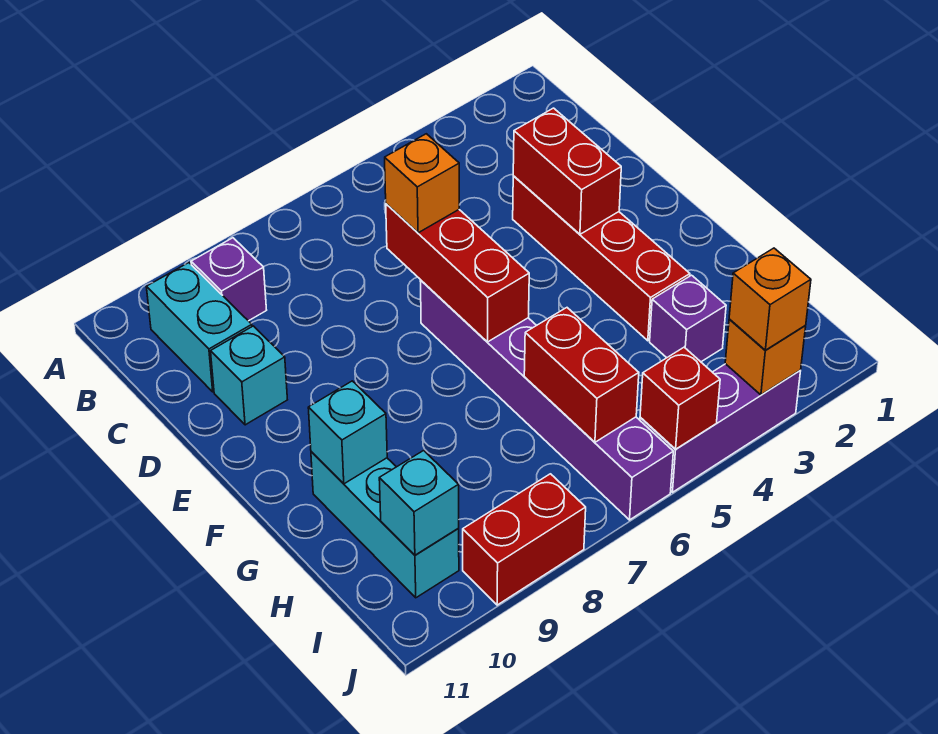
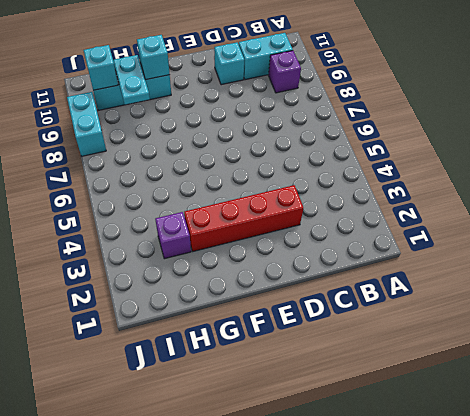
cyan plate H9:H10 level 2 -> none
cyan brick J8:J9 level 1 -> red brick J8:J9 level 1
none -> purple brick E6:J6 level 1
none -> purple brick J3:J5 level 1
none -> red brick D3:E3 level 2

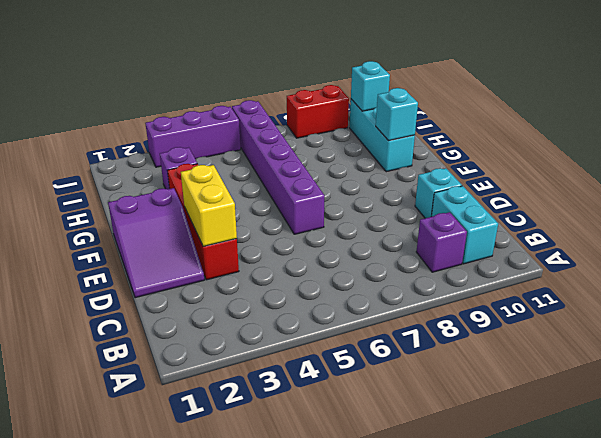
purple slope D1:F2 level 1 top F -> none
yellow brick D3:E3 level 2 -> red brick D3:E3 level 2
none -> red brick D6:F6 level 2
none -> red brick H6:I6 level 2
none -> orange brick J3 level 2

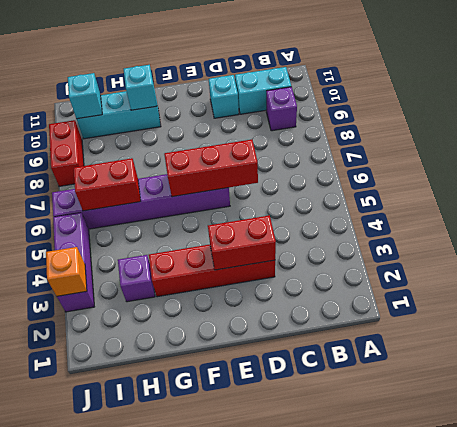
none -> red brick J5 level 2
none -> orange brick D6 level 3
none -> orange brick J3 level 3

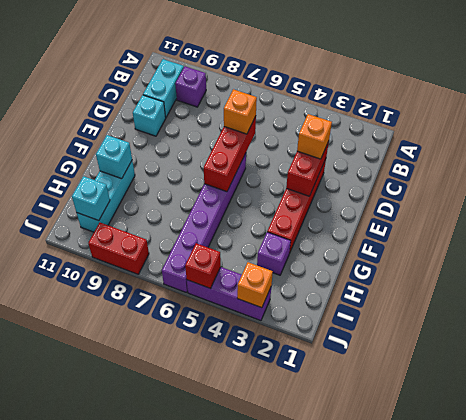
orange brick D3 level 3 -> orange brick J3 level 3
none -> red brick H6:I6 level 2

